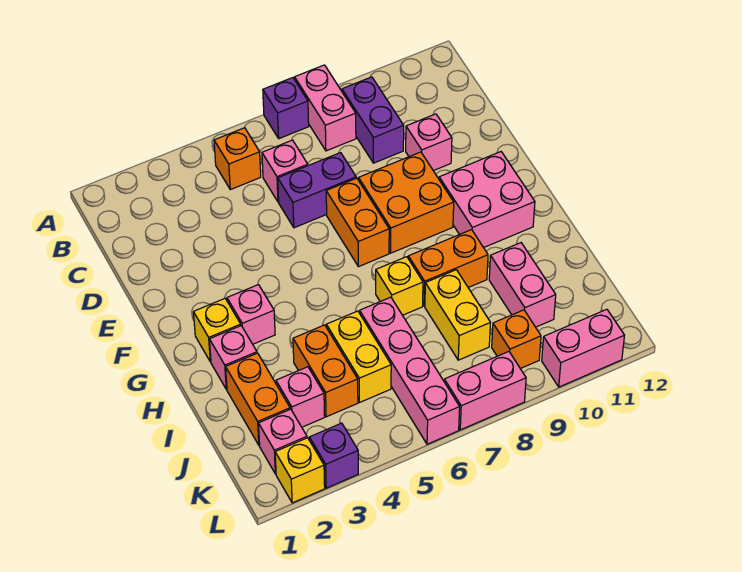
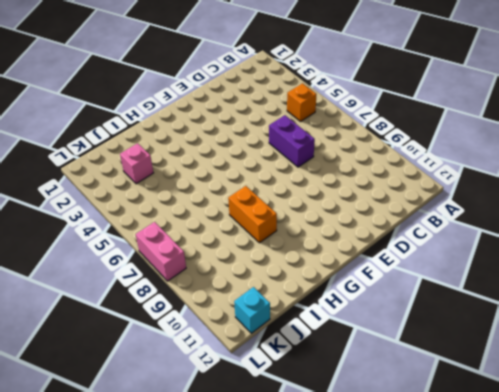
cyan brick K12 level 1 -> none
none -> purple brick A7 level 1
none -> pink brick A8:B8 level 1
none -> purple brick B9:C9 level 1

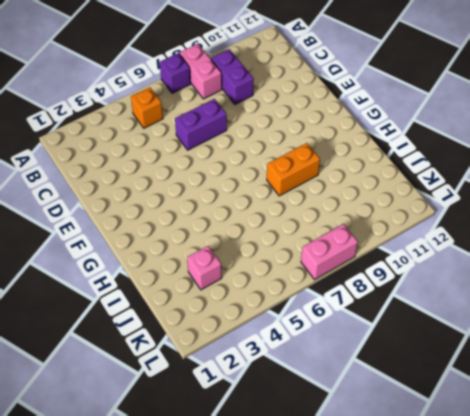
none -> pink brick C6 level 1
none -> pink brick D10 level 1
none -> orange brick E7:F7 level 1

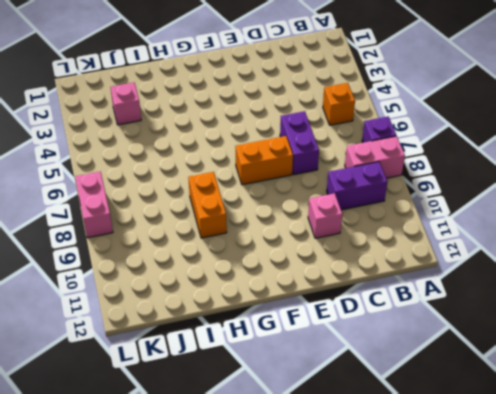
none -> pink brick C6 level 1
none -> orange brick E8:F9 level 1
none -> pink brick F10:G11 level 1

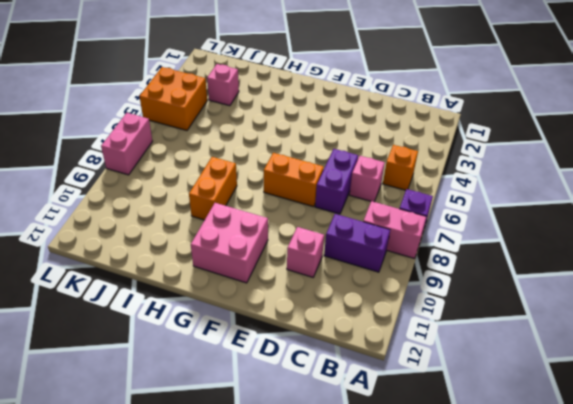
orange brick K4:L5 level 1 -> orange brick E8:F9 level 1
none -> yellow brick G2 level 1
none -> pink brick G3 level 1
none -> pink brick H2 level 1

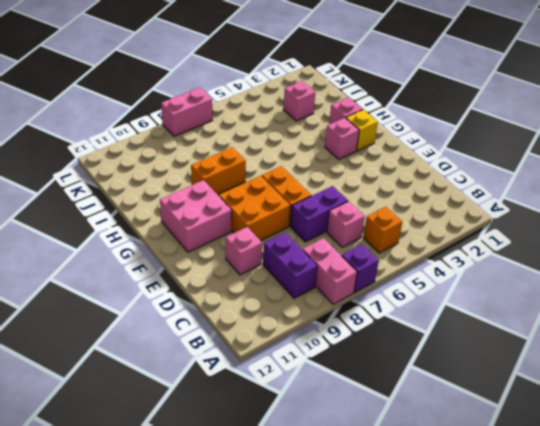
none -> yellow brick H7 level 1
none -> orange brick I2:J2 level 1
none -> orange brick I4:J4 level 1

